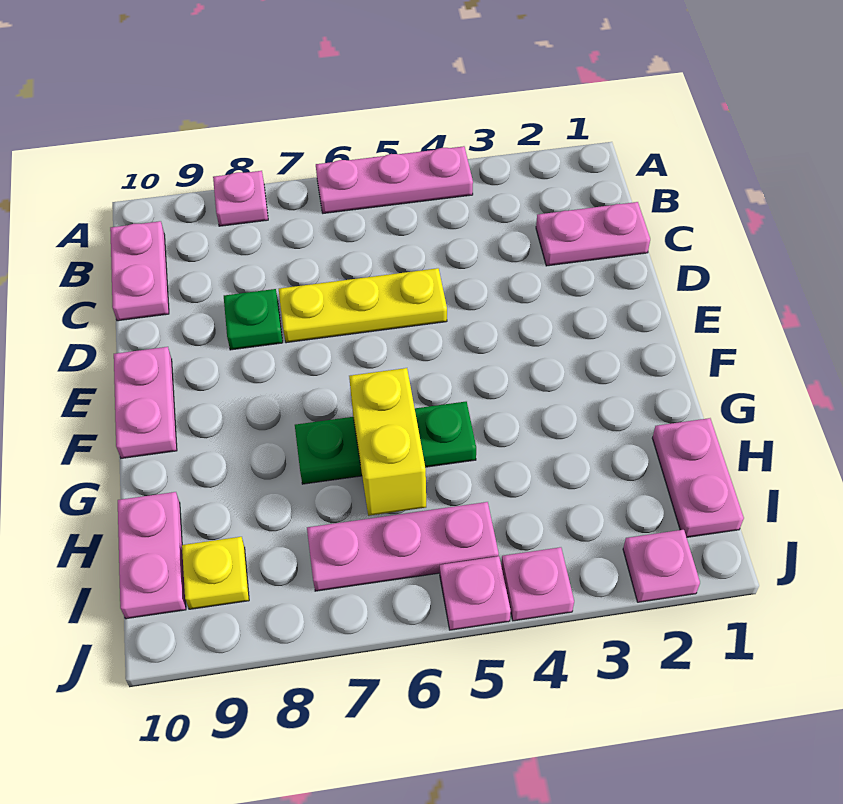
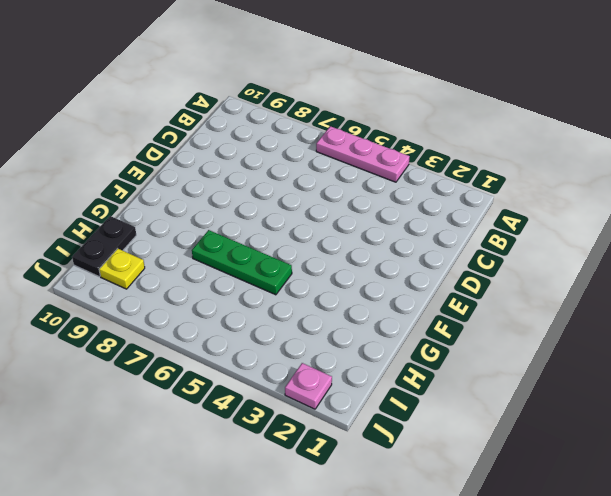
black plate H10:I10 level 1 -> pink plate H10:I10 level 1
none -> pink plate A8 level 1
none -> pink plate B10:C10 level 1
none -> pink plate C1:C2 level 1

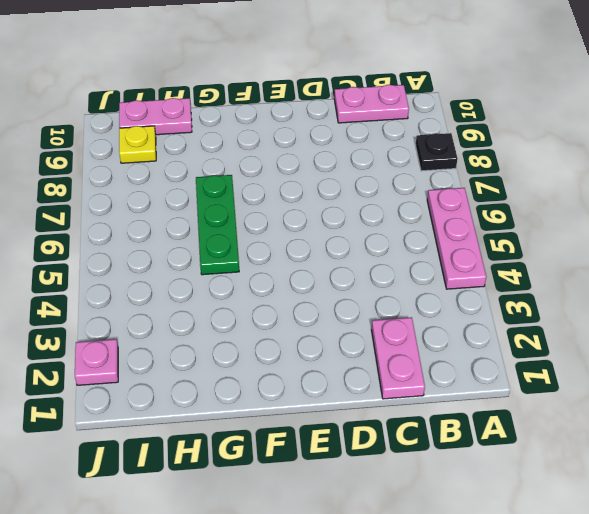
black plate A8 level 1 -> pink plate A8 level 1
none -> yellow plate D5:D7 level 1
none -> green plate D8 level 1
none -> pink plate E10:F10 level 1

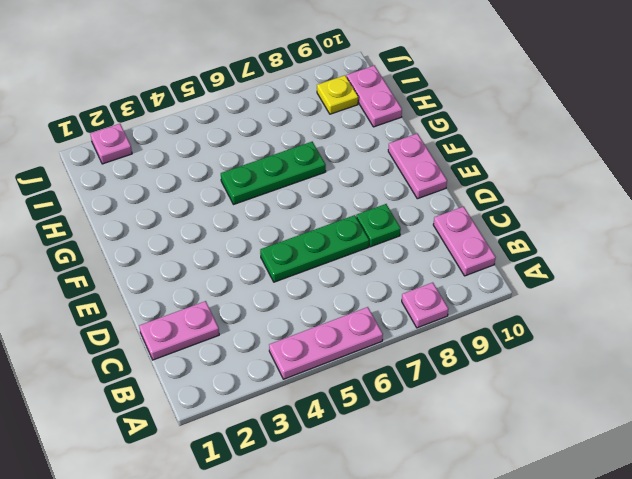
green plate D5:D7 level 1 -> yellow plate D5:D7 level 1
none -> pink plate H1:I1 level 1
none -> pink plate I5:I7 level 1
none -> pink plate J4 level 1

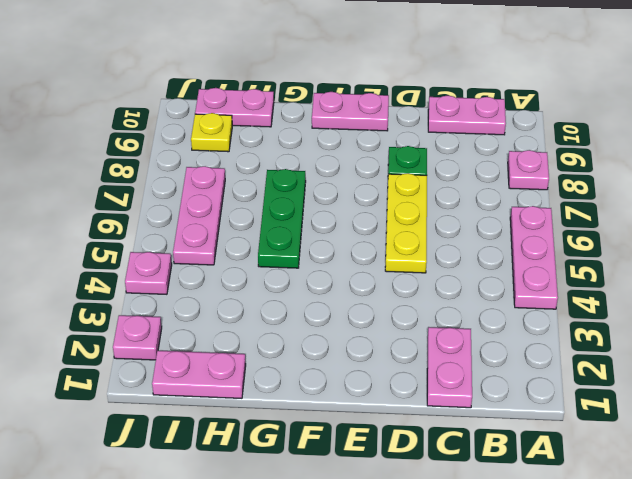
none -> pink plate J5 level 1
none -> yellow brick G6:H6 level 2

